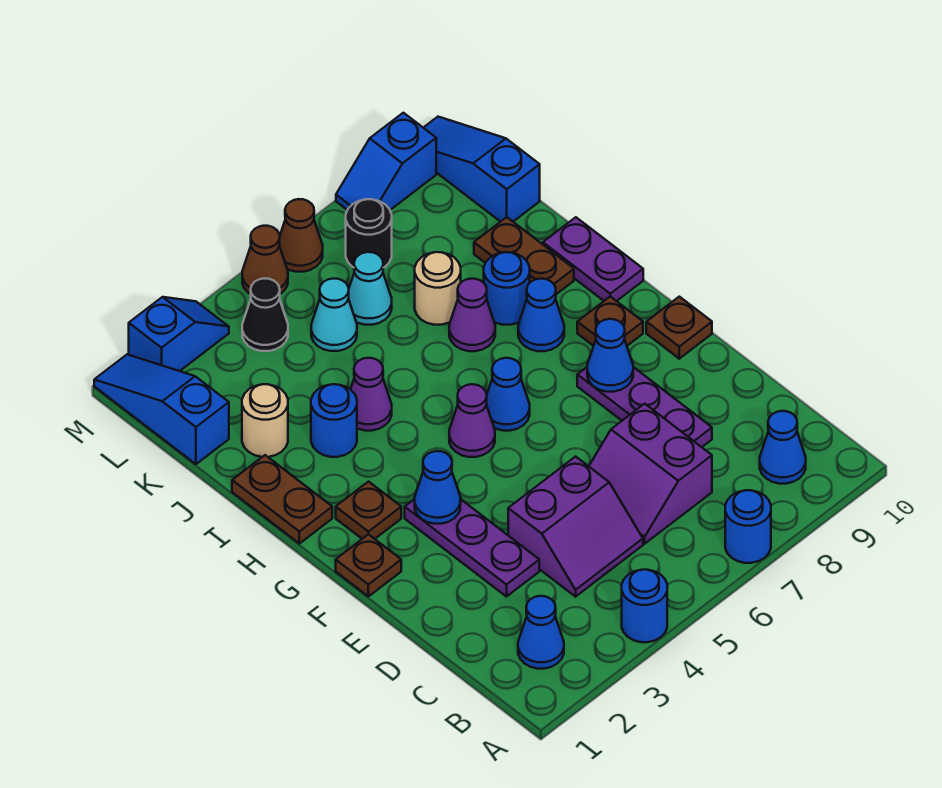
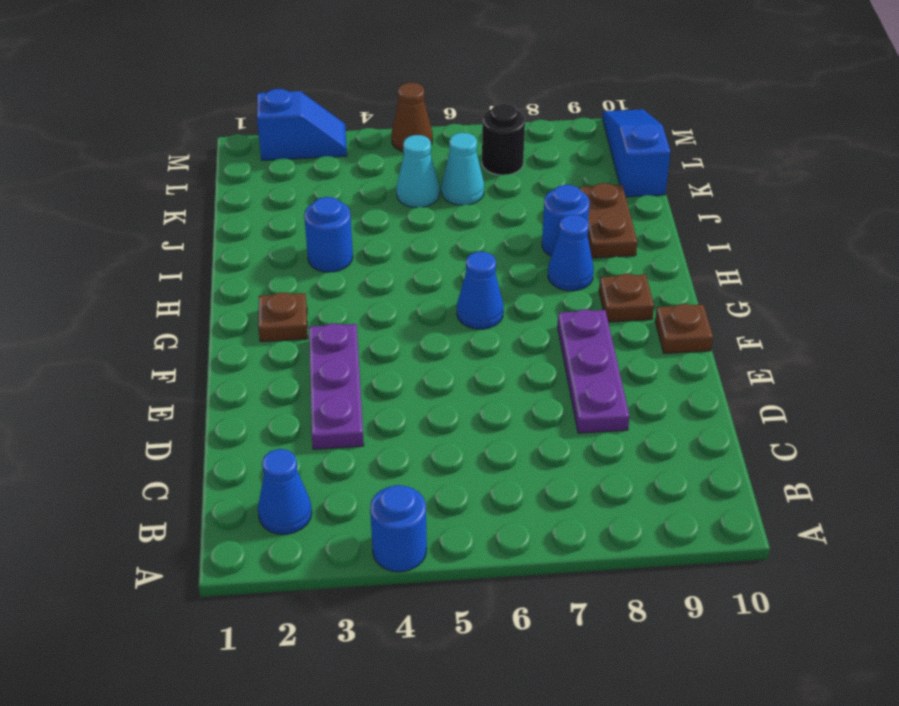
none -> blue round brick A7 level 1
none -> blue cone B9 level 1
none -> purple slope C4:D5 level 1 top D
none -> purple slope C6:D7 level 1 top 7

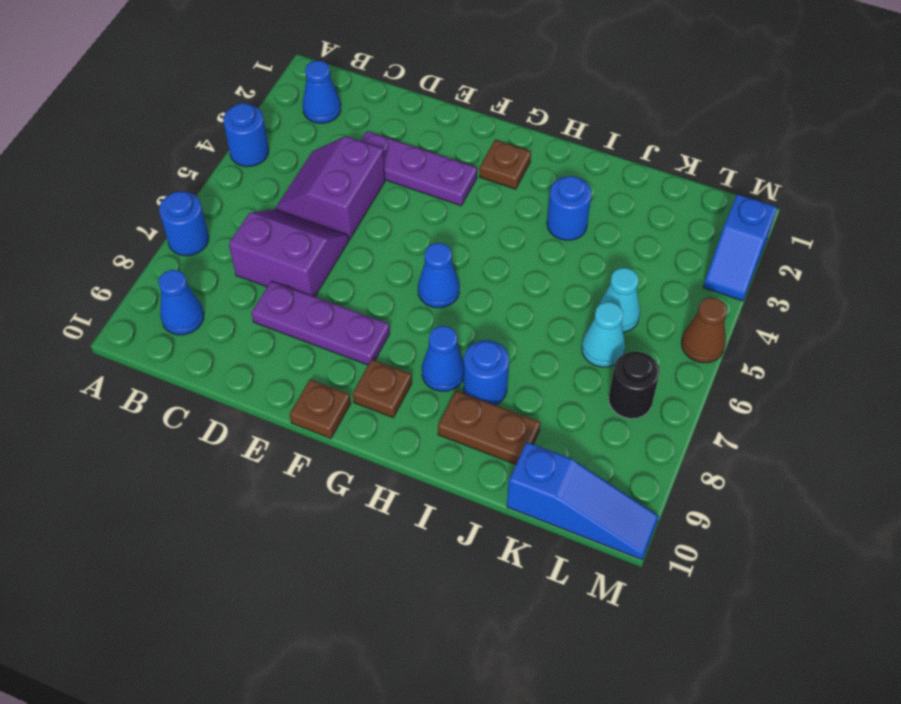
none -> brown plate F1 level 1
none -> purple cone G5 level 1
none -> brown plate H1:I1 level 1
none -> purple plate H10:I10 level 1

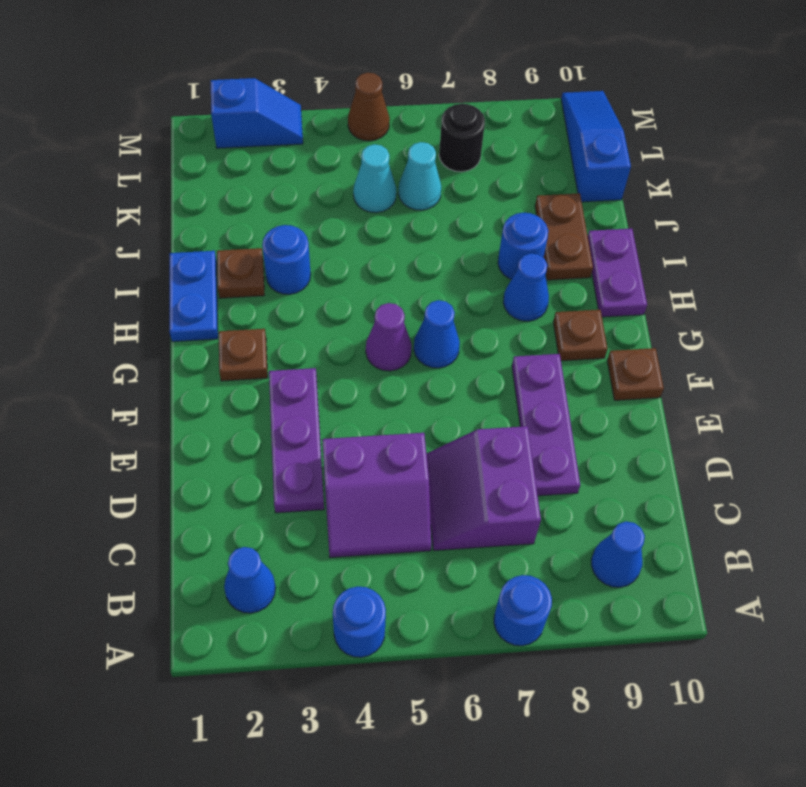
blue plate H1:I1 level 1 -> brown plate H1:I1 level 1
brown plate I2 level 1 -> brown plate F1 level 1
none -> purple cone I4 level 1
none -> purple cone I7 level 1
none -> tan round brick J2 level 1
none -> tan round brick J7 level 1

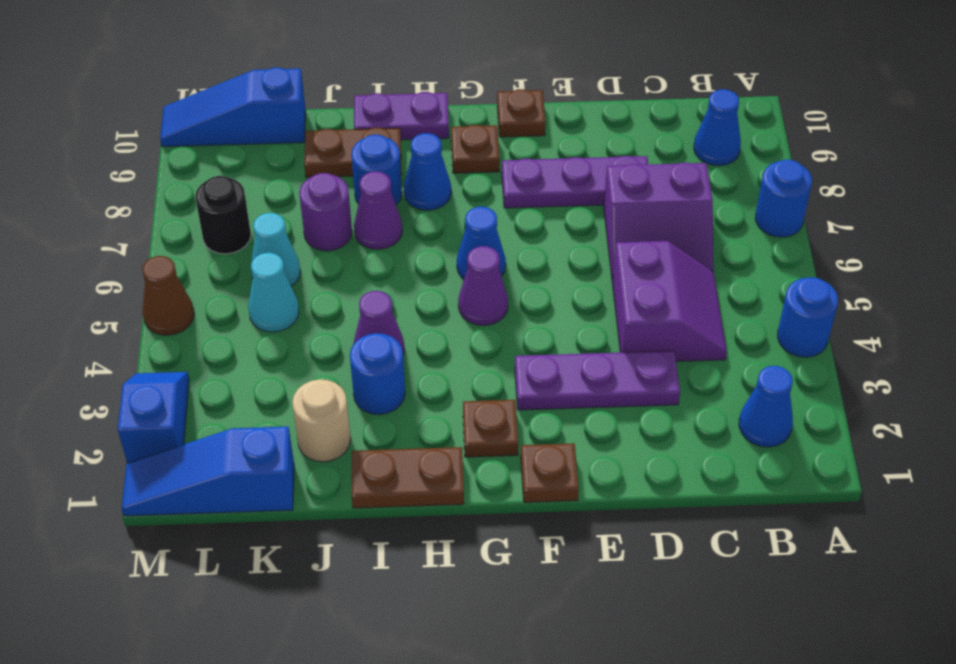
purple round brick J7 level 1 -> tan round brick J7 level 1
none -> black cone L4 level 1
none -> brown cone M6 level 1
none -> blue slope M8:M9 level 1 top 9
none -> blue cone F3 level 2

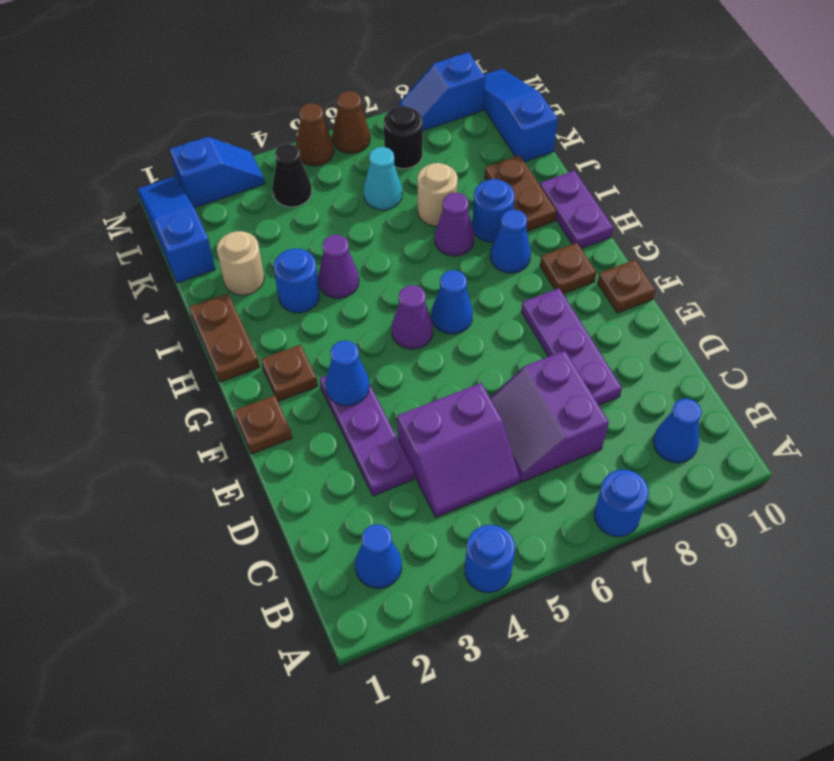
none -> cyan cone K5 level 1
none -> blue cone F8 level 2

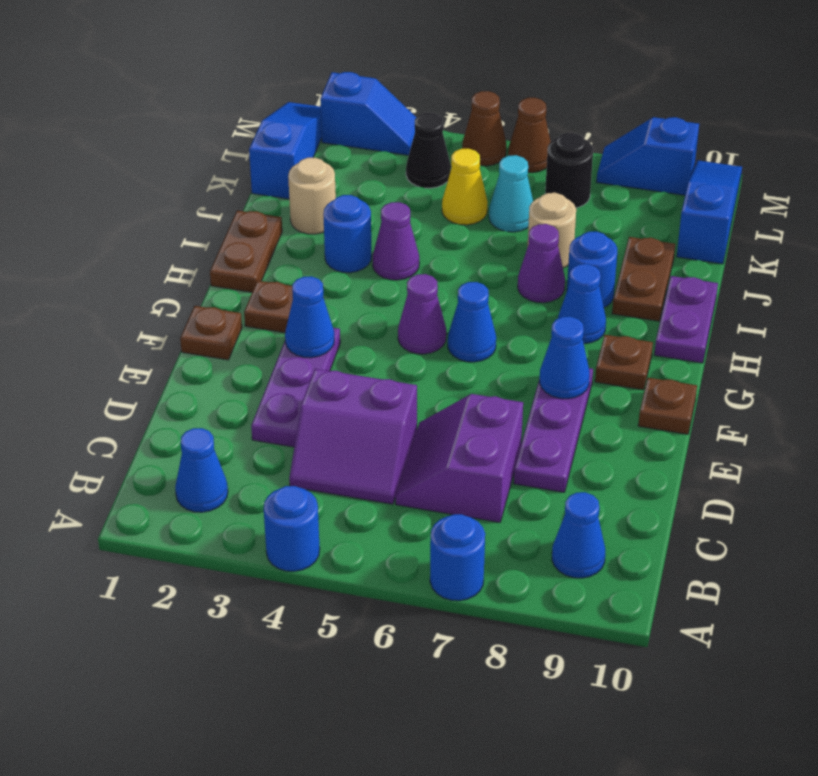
yellow cone K5 level 1 -> cyan cone K5 level 1

